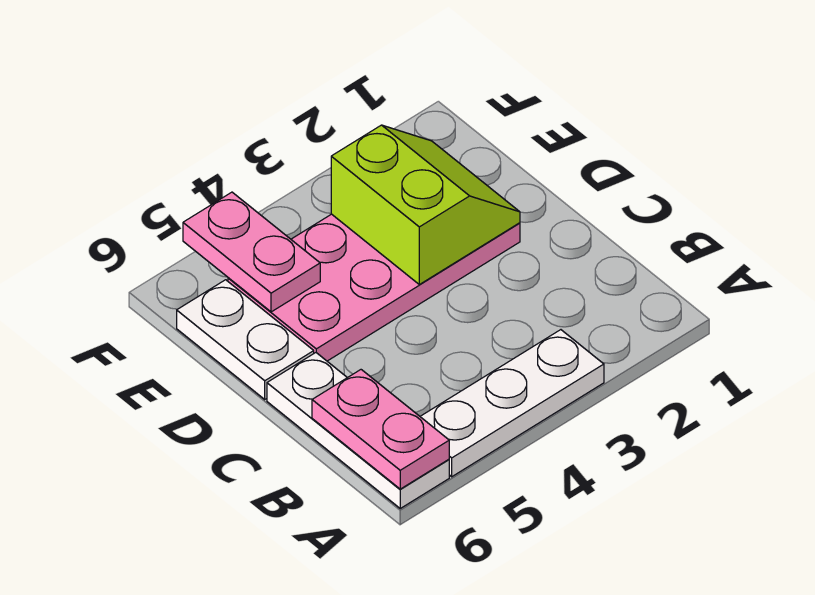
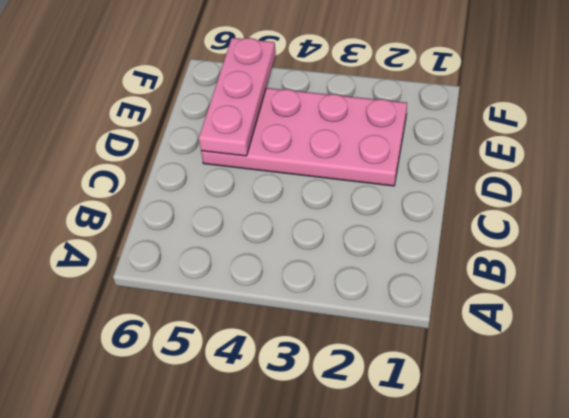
pink plate D5:F5 level 2 -> pink plate E5:F5 level 2
none -> white plate A3:A5 level 1
none -> white plate A6:C6 level 1

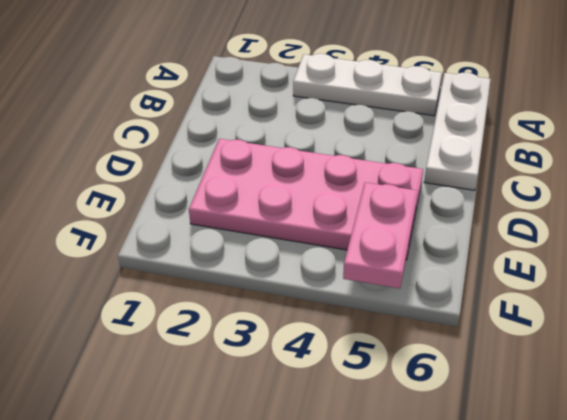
none -> white plate D6:E6 level 1
none -> pink plate A6:B6 level 2

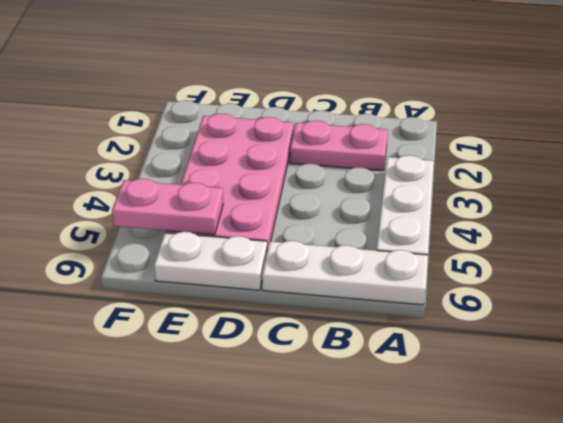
pink plate B2:C2 level 1 -> pink plate A6:B6 level 2
none -> lime slope D2:E3 level 2 top 3

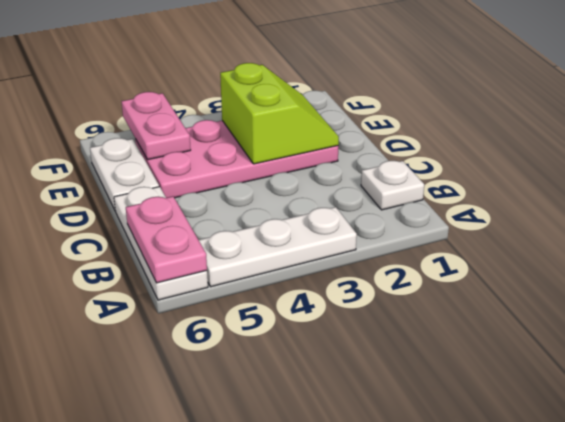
white plate B1 level 1 -> none

